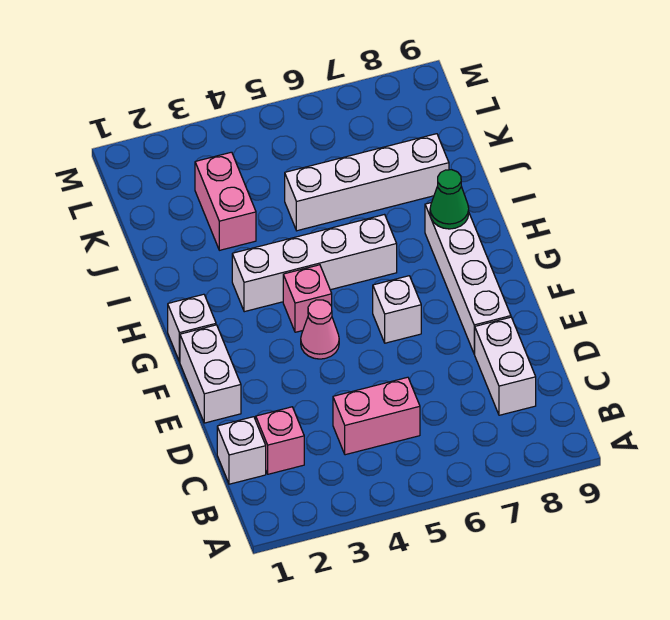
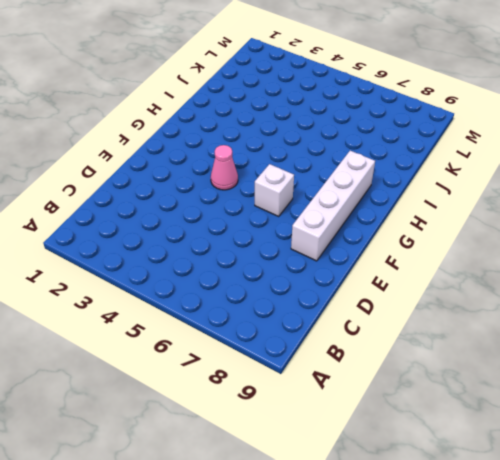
none -> white brick C1 level 1
none -> pink brick C2 level 1
none -> pink brick C4:C5 level 1

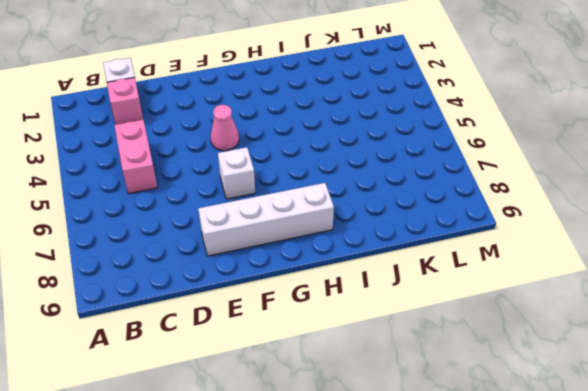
none -> white brick C8:D8 level 1
none -> white brick E1:F1 level 1
none -> white brick G1 level 1

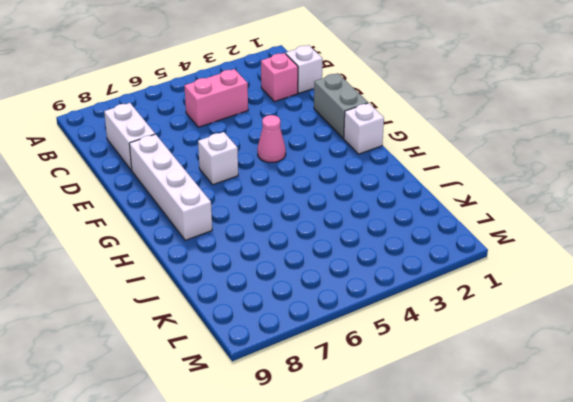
grey brick E1:F1 level 1 -> white brick E1:F1 level 1
none -> pink brick G4 level 1
none -> white brick H3:H6 level 1
none -> pink brick J3:K3 level 1

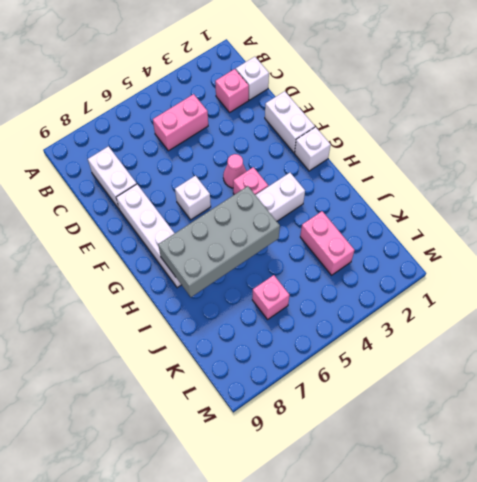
grey brick H5:I8 level 2 -> green cone H8 level 2
pink brick K6 level 1 -> none
none -> white brick J5:J8 level 1

